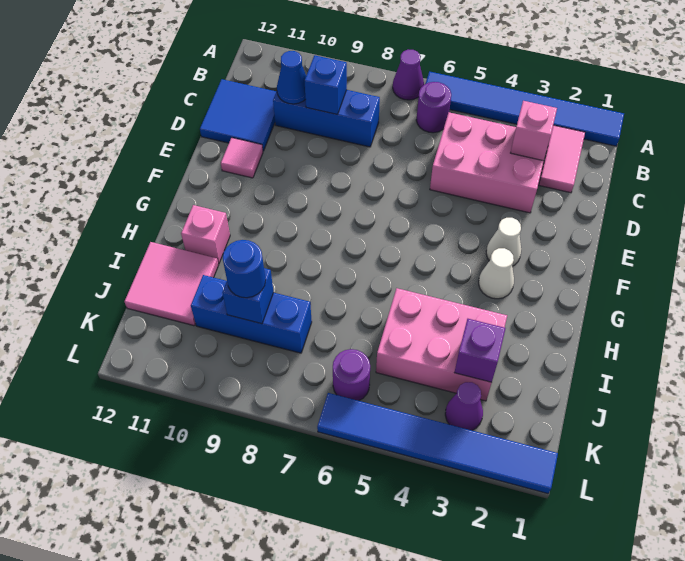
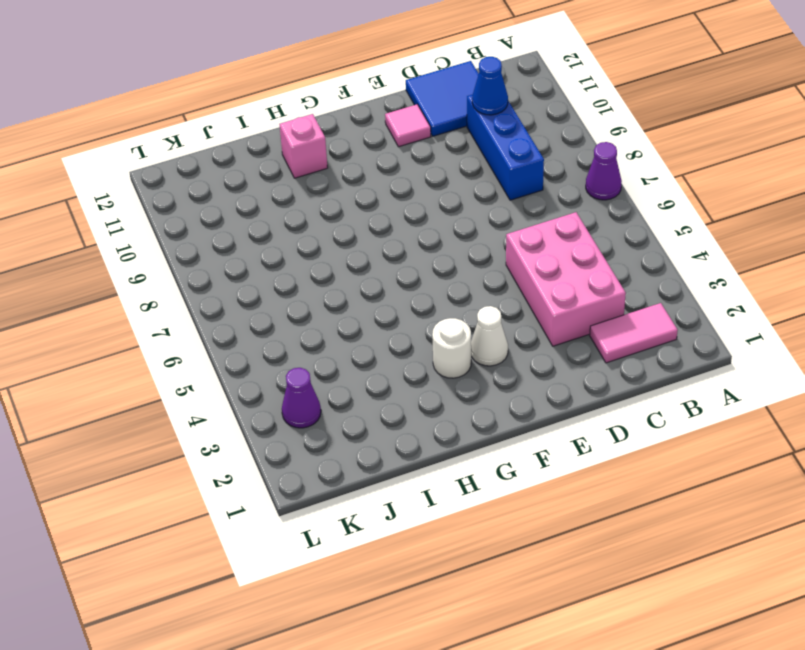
white round brick G3 level 1 -> white cone G3 level 1
none -> blue tile A1:A6 level 1
none -> purple round brick B6 level 1
none -> pink brick I3:J5 level 1

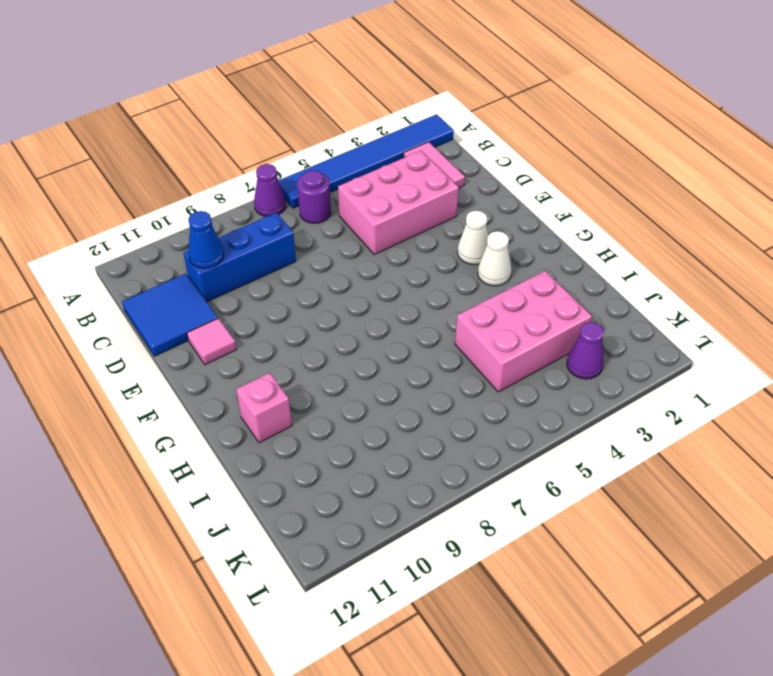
none -> pink tile I11:J12 level 1
none -> blue brick J8:J10 level 1
none -> purple round brick K6 level 1

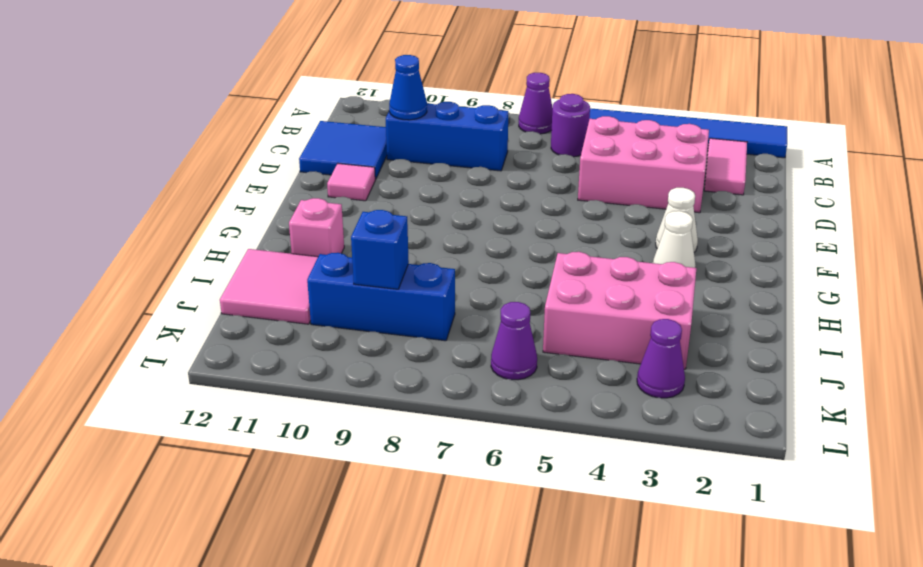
purple cone K6 level 1 -> purple round brick K6 level 1
none -> blue tile L1:L6 level 1
none -> pink brick C3 level 2
none -> blue brick C9 level 2

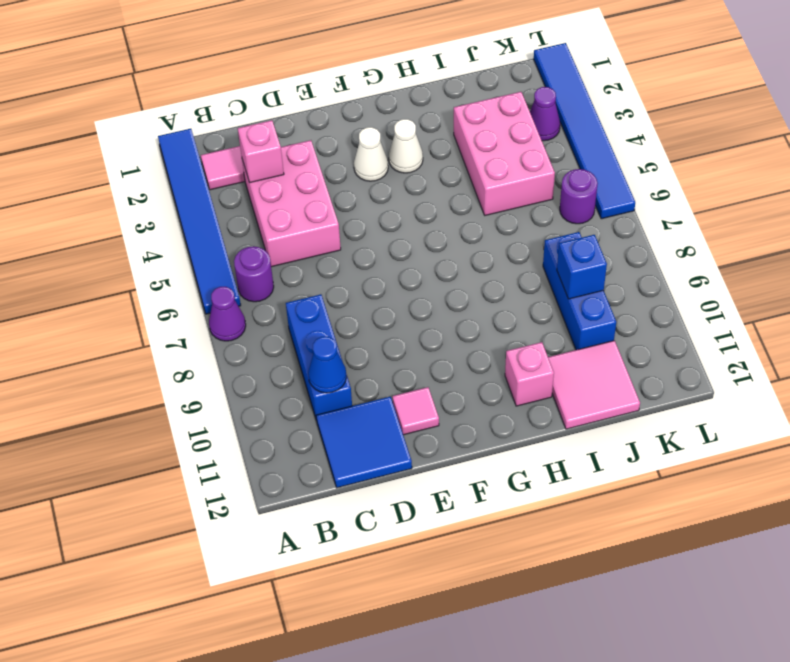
none -> blue brick C9 level 2
none -> purple brick J3 level 2
none -> blue round brick J9 level 3

